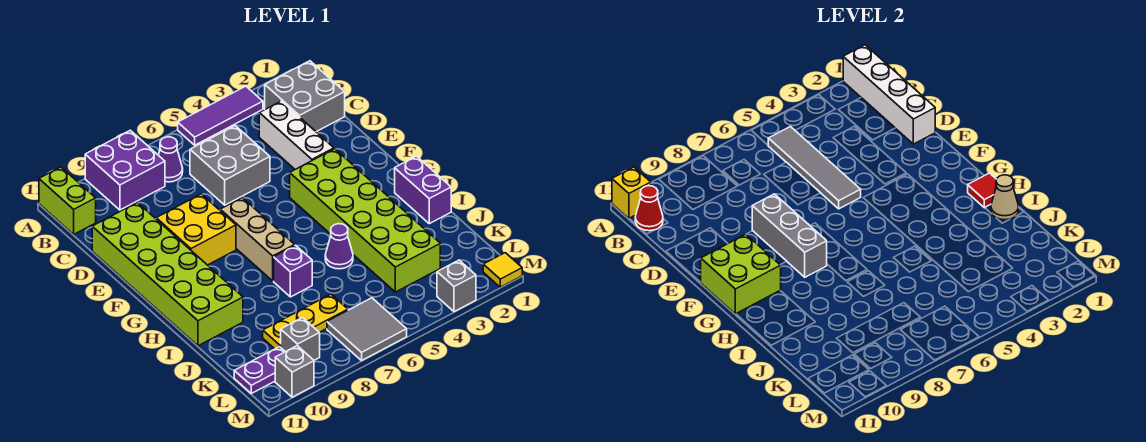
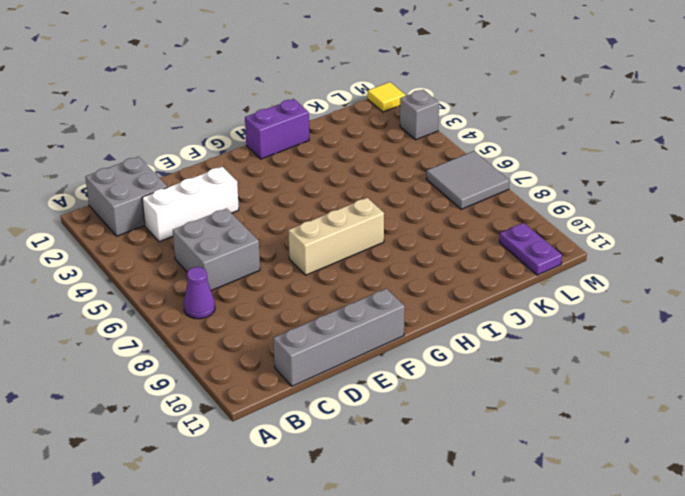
grey brick C11:F11 level 1 -> lime brick D10:I11 level 1
none -> purple tile A3:A5 level 1
none -> purple brick A8:B9 level 1
none -> lime brick A11:B11 level 1

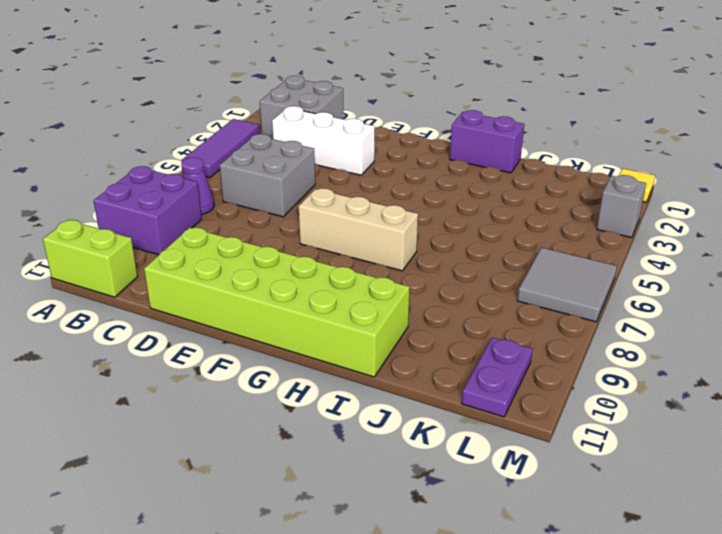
none -> yellow brick E8:F9 level 1
none -> lime brick F3:K4 level 1
none -> purple cone I5 level 1

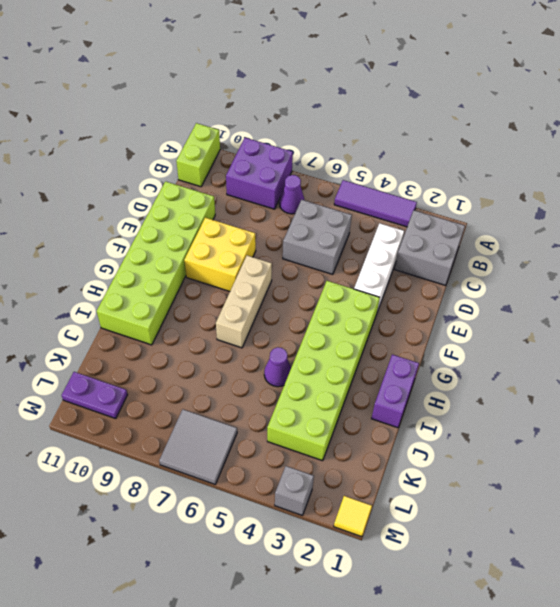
none -> purple brick I7 level 1
none -> yellow plate K7:K9 level 1
none -> grey brick L9 level 1

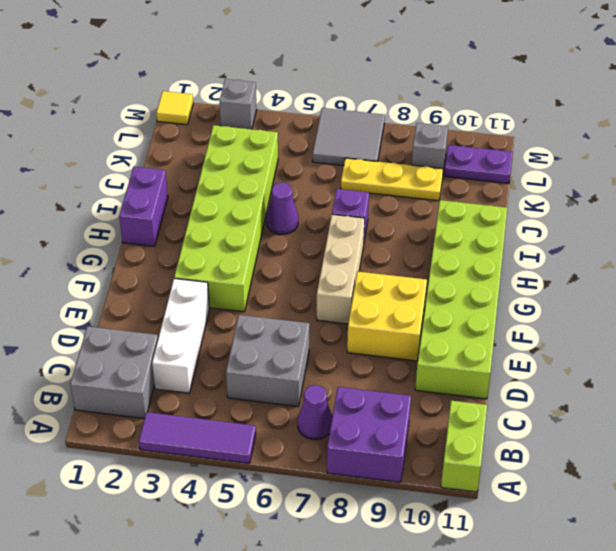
none -> grey brick M10 level 1
none -> white brick A1:D1 level 2
none -> yellow brick A11 level 2

